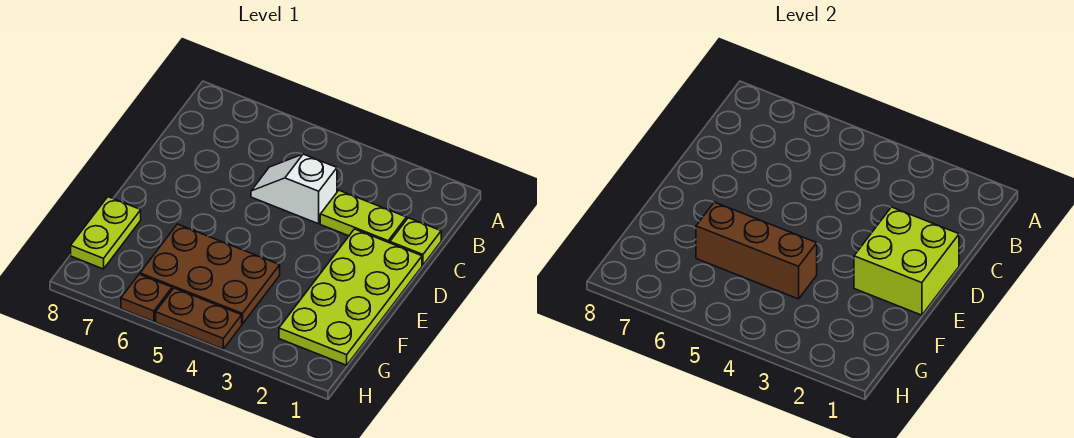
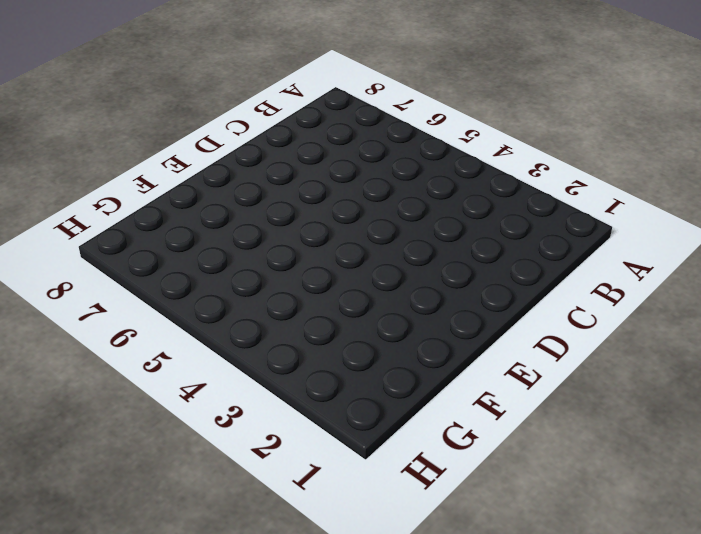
none -> lime plate C1 level 1
none -> lime plate C2:C3 level 1

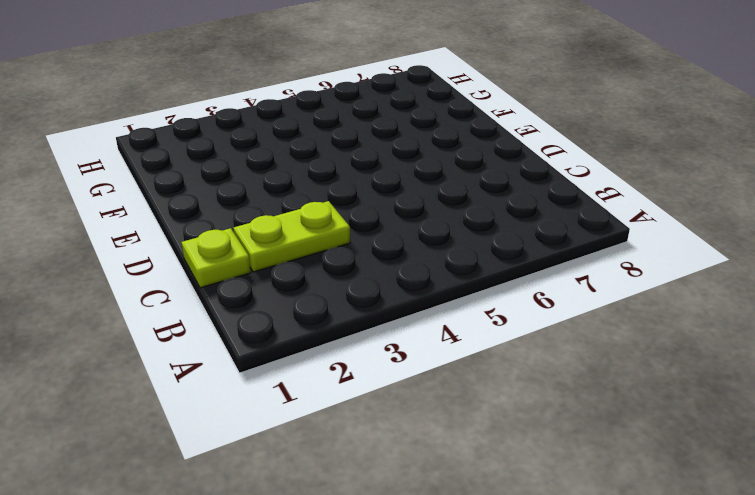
none -> white slope C4:C5 level 1 top 4
none -> lime plate D1:G2 level 1

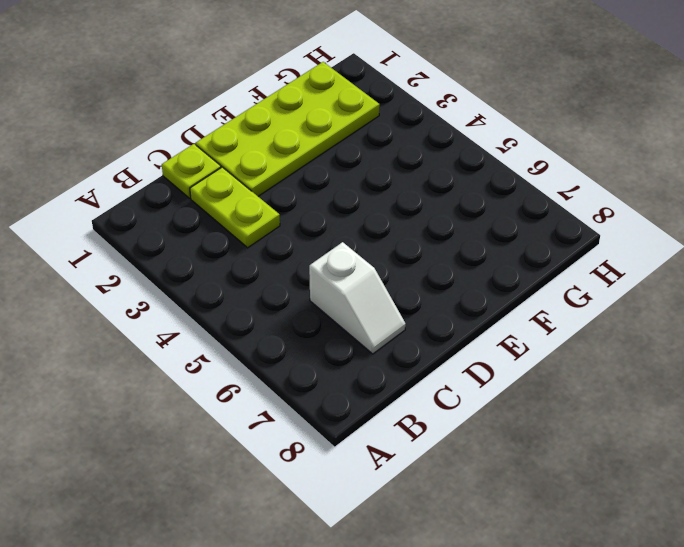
white slope C6:C7 level 1 top 6 -> white slope C4:C5 level 1 top 4
none -> brown plate F4:G6 level 1
none -> lime plate F8:G8 level 1

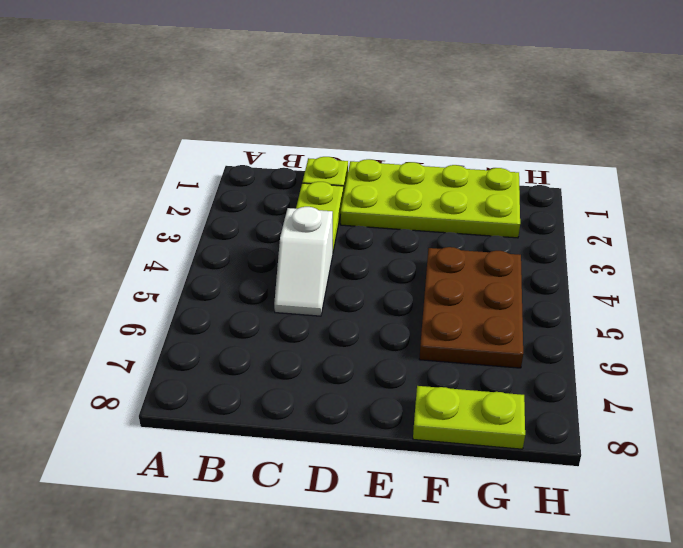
none -> brown plate H4:H5 level 1
none -> brown plate H6 level 1

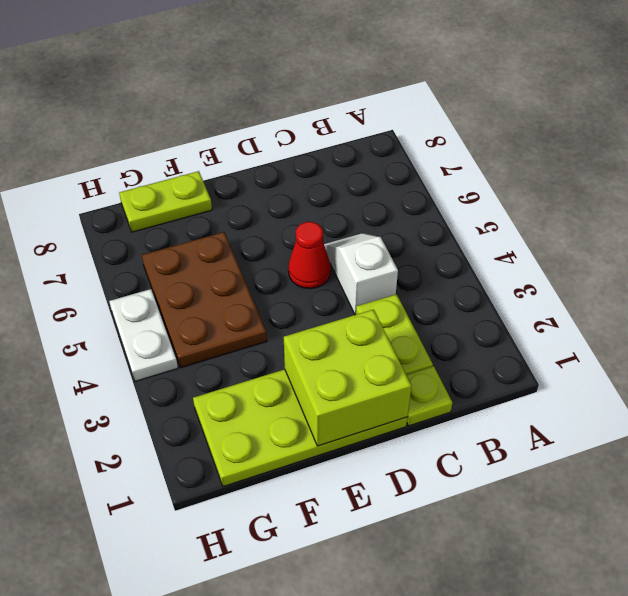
red cone D5 level 1 -> none
white plate H4:H5 level 1 -> brown plate H4:H5 level 1
none -> brown plate H6 level 1
none -> brown brick F4:F6 level 2

